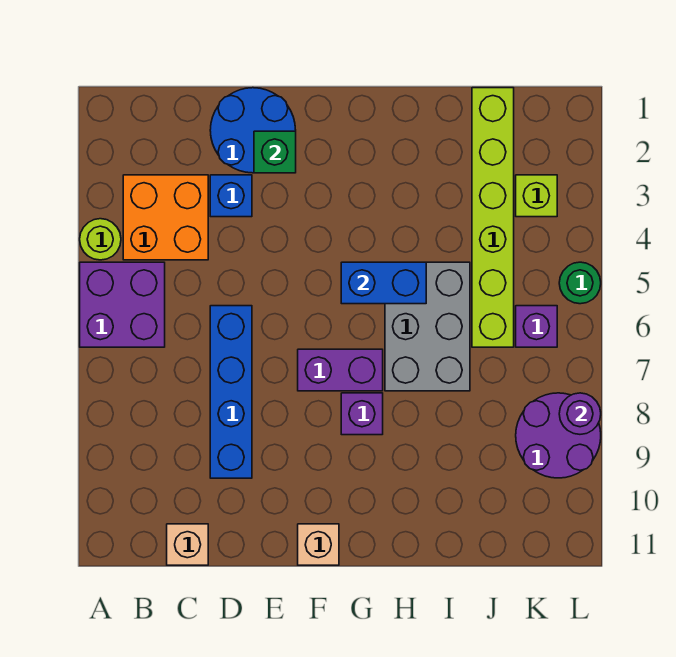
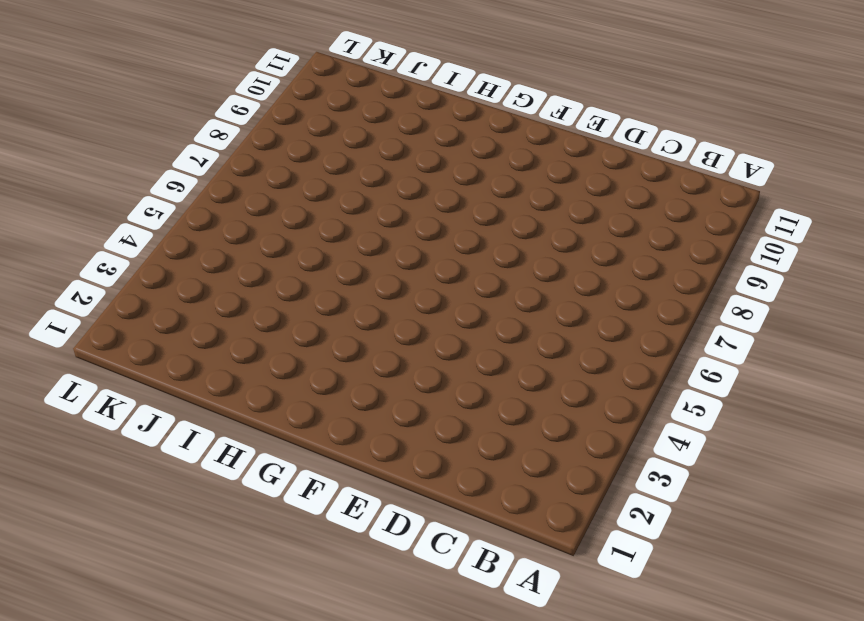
none -> lime round brick A4 level 1
none -> purple brick A5:B6 level 1
none -> orange brick B3:C4 level 1

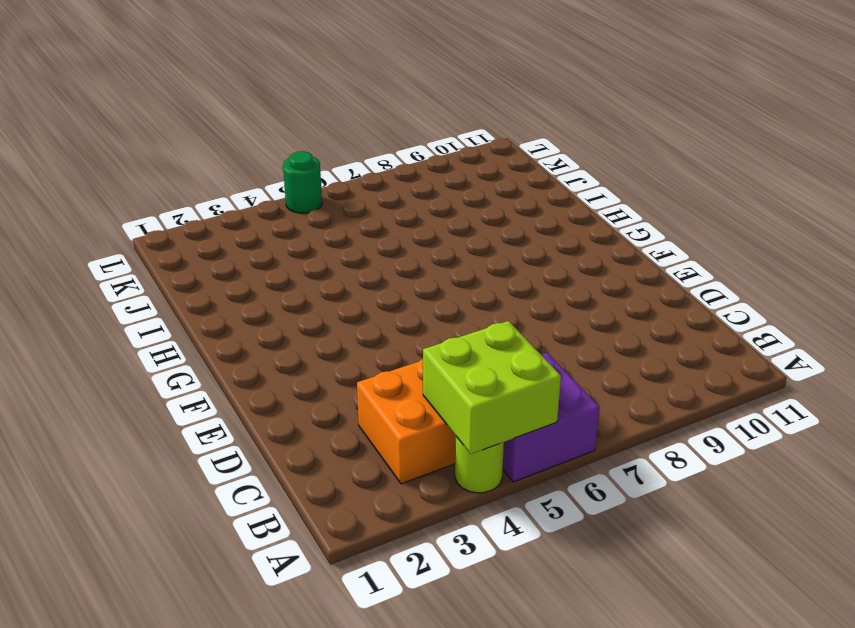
lime brick A4:B5 level 2 -> none
none -> tan brick C11 level 1
none -> blue round brick D1:E2 level 1
none -> blue brick D3 level 1

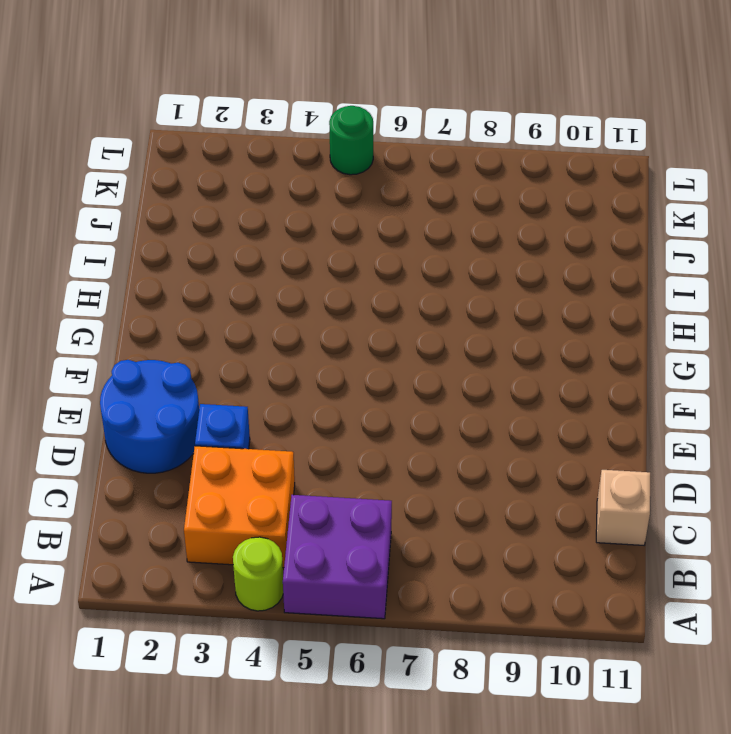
none -> blue brick D6:D9 level 1
none -> purple brick F7:G7 level 1
none -> tan brick F11 level 1

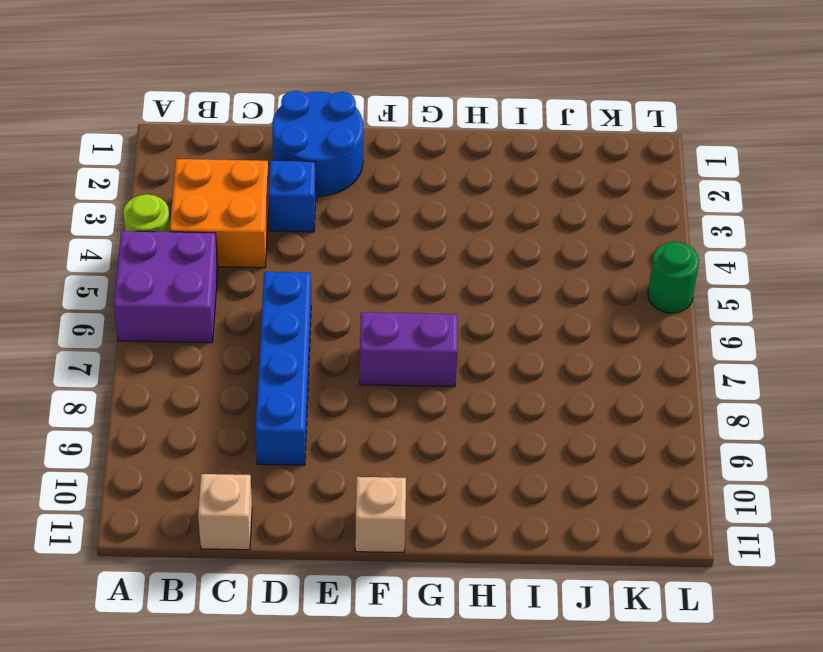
none -> purple brick G8 level 1
none -> grey brick H5:I7 level 1
none -> lime brick J1:J6 level 1

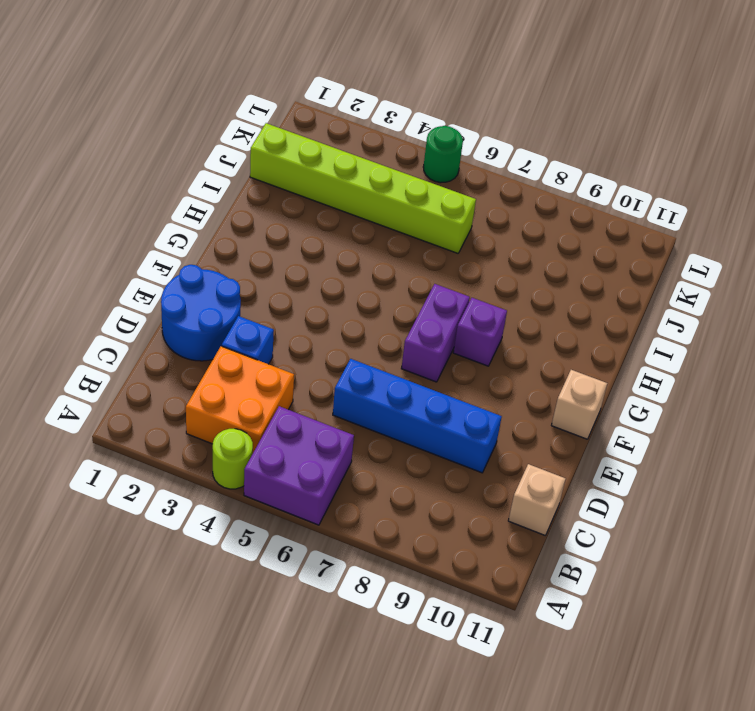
none -> grey brick H5:I7 level 1
none -> lime brick K3 level 1
none -> purple brick K6 level 1

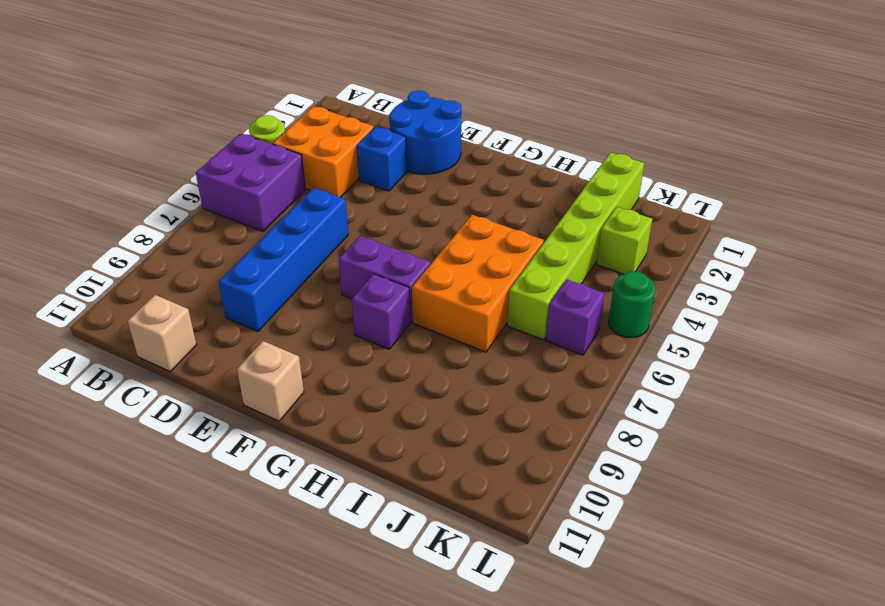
orange brick H5:I7 level 1 -> grey brick H5:I7 level 1
none -> purple round brick K8:L9 level 1
none -> green brick E2 level 2
none -> blue brick G5:H5 level 2

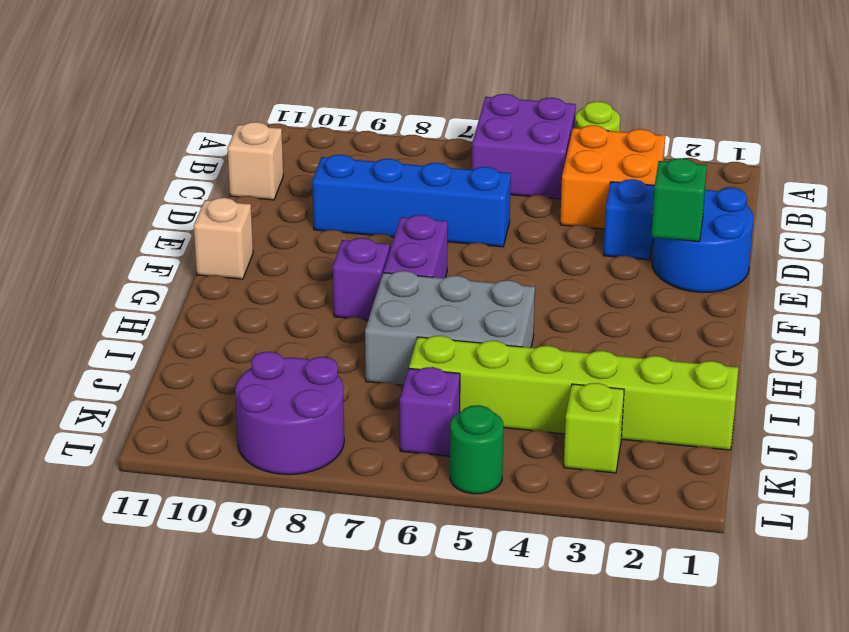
none -> blue brick G5:H5 level 2
none -> purple round brick L8 level 2

